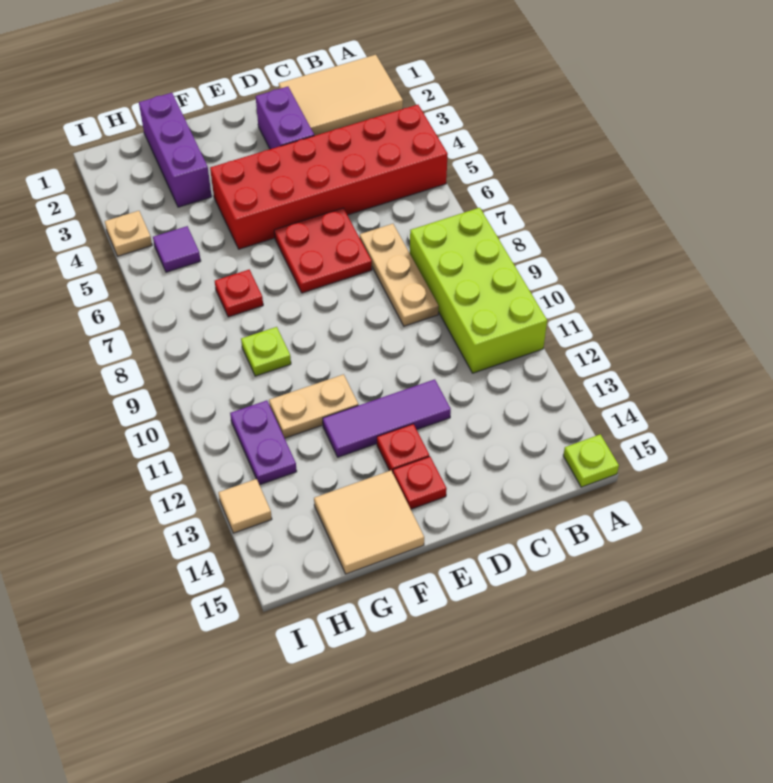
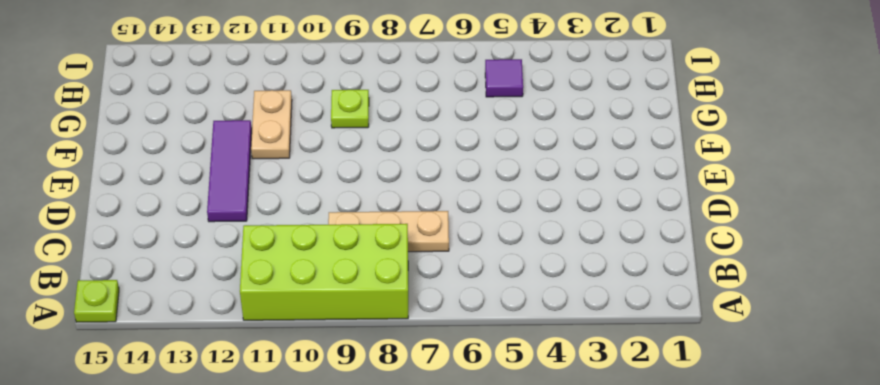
none -> tan tile A1:C2 level 1
none -> red brick A4:F5 level 1
none -> purple brick D2:D3 level 1

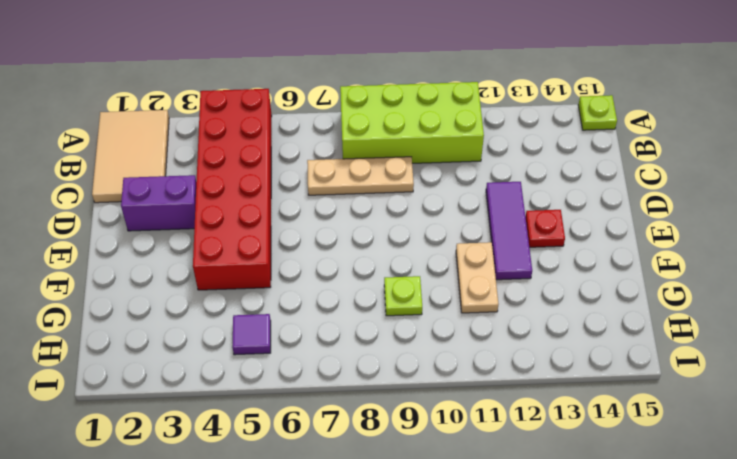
none -> red plate D6:E7 level 1
none -> red plate E14 level 1
none -> tan tile F14:G15 level 1

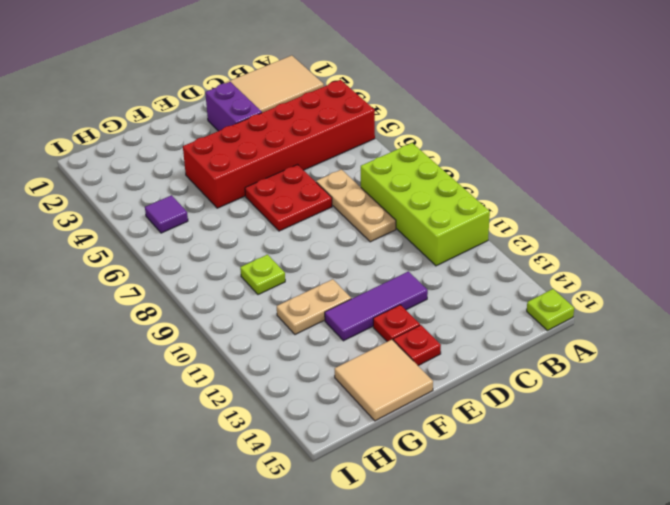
none -> purple brick G1:G3 level 1
none -> red plate G7 level 1
none -> purple plate H11:H12 level 1

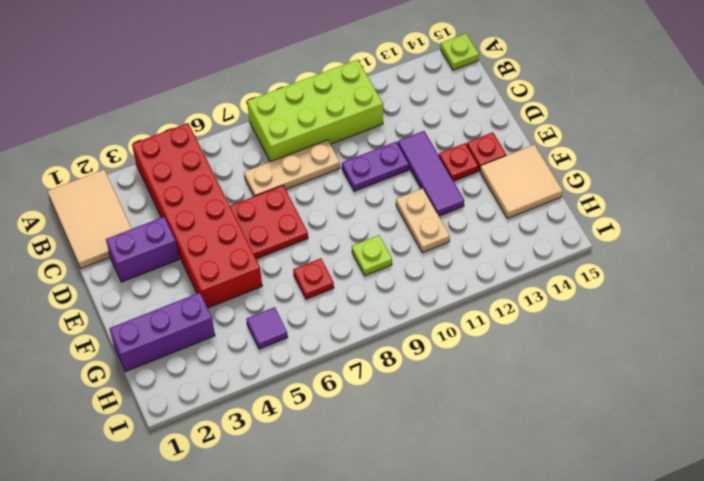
purple plate D10:D11 level 1 -> purple plate H11:H12 level 1
none -> tan plate I4 level 1
none -> tan tile I13 level 1

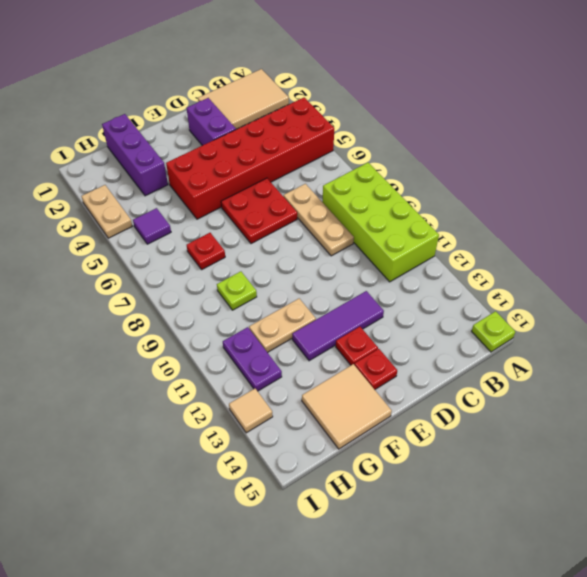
tan plate I3:I4 level 1 -> tan plate I4 level 1

